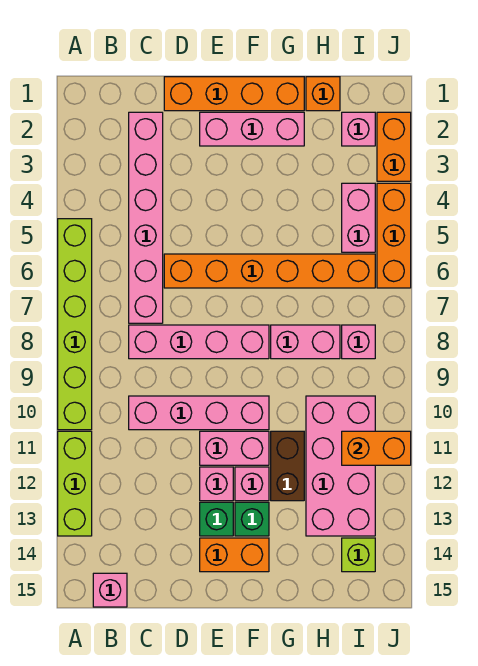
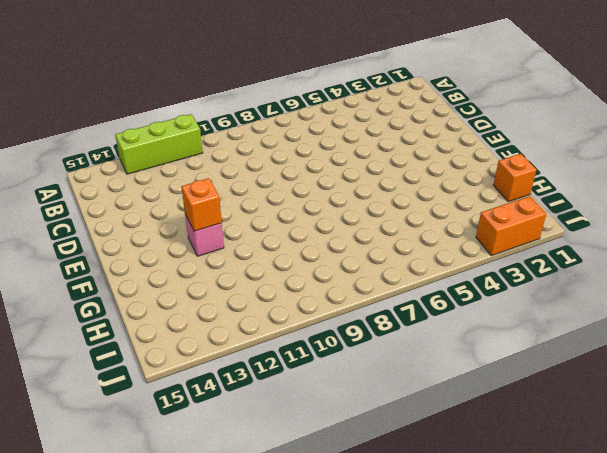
orange brick F12 level 2 -> none
none -> lime brick A5:A10 level 1
none -> pink brick B15 level 1
none -> pink brick C2:C7 level 1

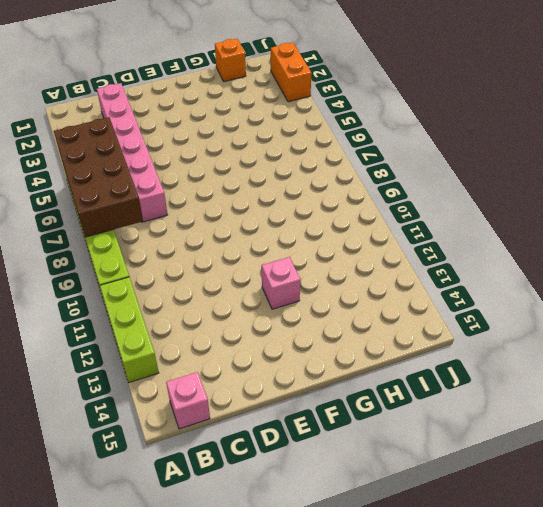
brown brick A5:B8 level 2 -> none
none -> pink brick C8:F8 level 1
none -> pink brick C10:F10 level 1
none -> orange brick D1:G1 level 1

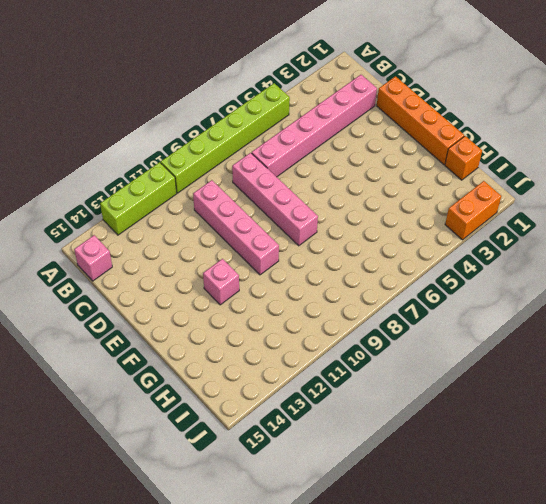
none -> orange brick D6:I6 level 1
none -> pink brick E2:G2 level 1
none -> pink brick E11:F11 level 1

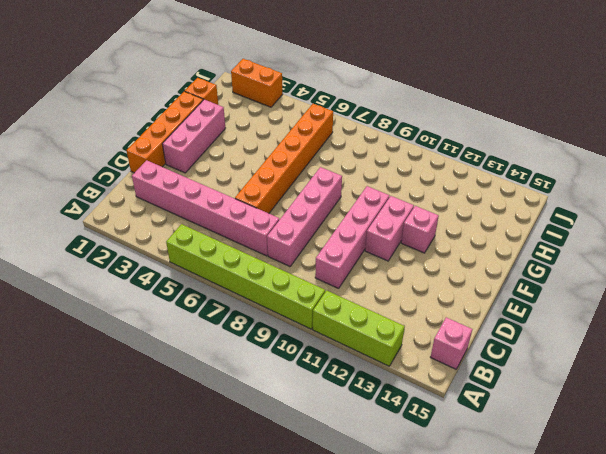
none -> pink brick E12 level 1
none -> green brick E13 level 1
none -> orange brick E14:F14 level 1

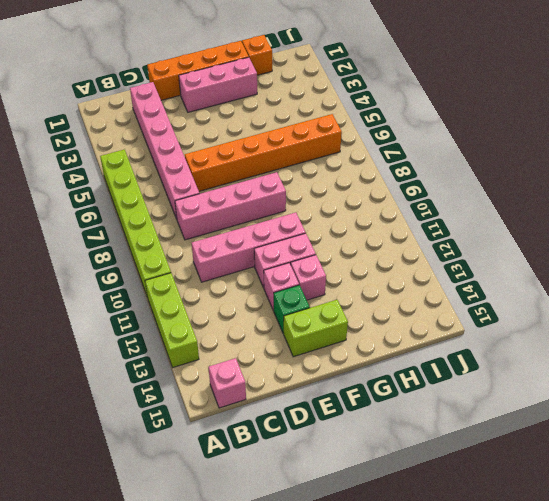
lime brick E14:F14 level 1 -> orange brick E14:F14 level 1
none -> green brick F13 level 1
none -> pink brick G8:H8 level 1
none -> brown brick G11:G12 level 1

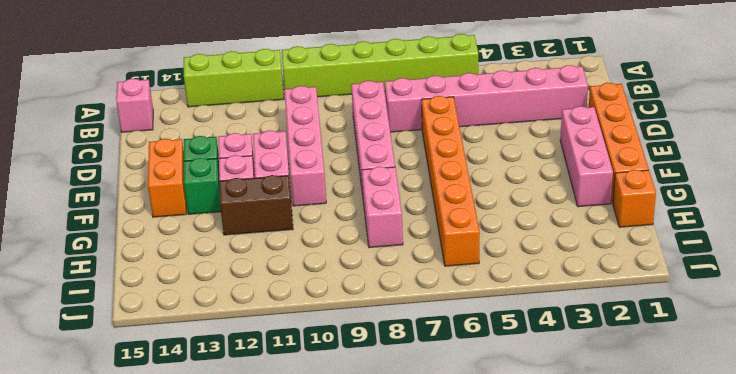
none -> pink brick H10:I13 level 1
none -> pink brick I2 level 1
none -> pink brick I4:I5 level 1

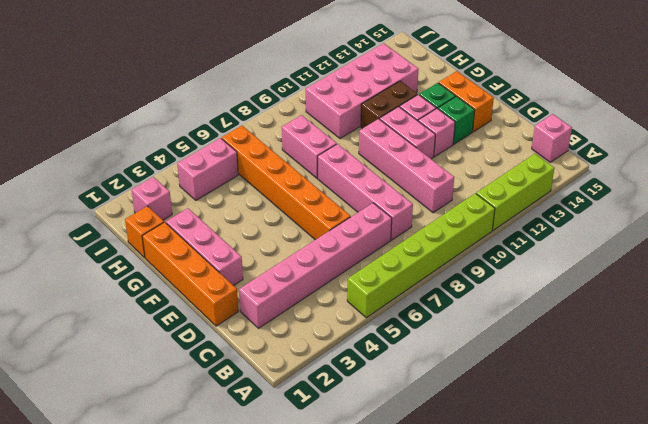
none -> pink brick I8 level 1
none -> lime brick I14 level 1
none -> orange brick J2:J3 level 1

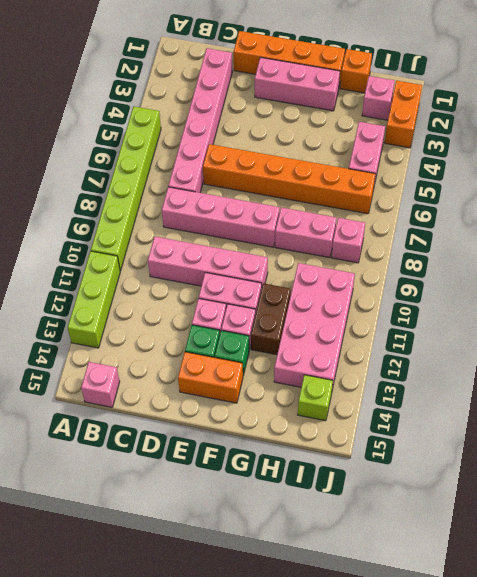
none -> orange brick J4:J6 level 1
none -> orange brick I11:J11 level 2

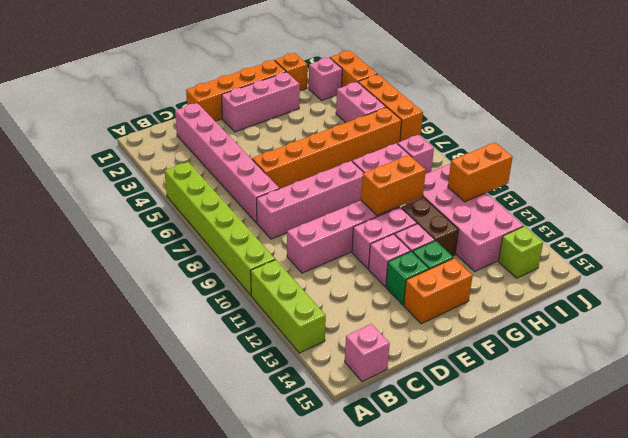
orange brick F10:G10 level 2 -> none

